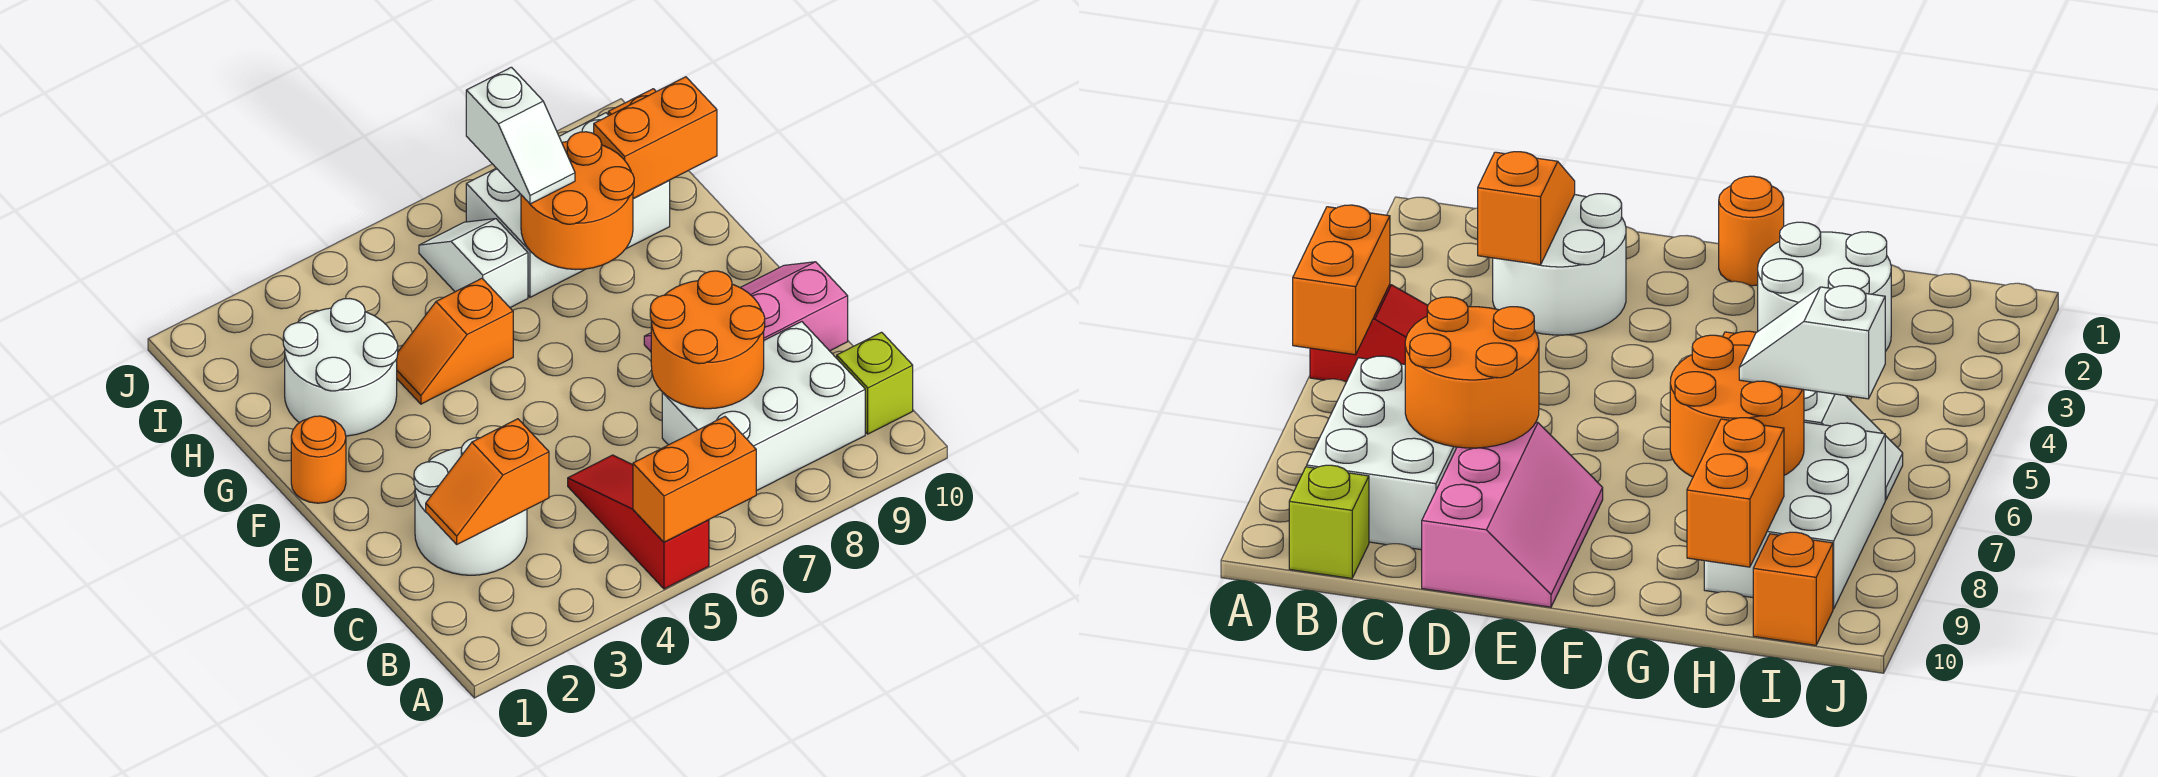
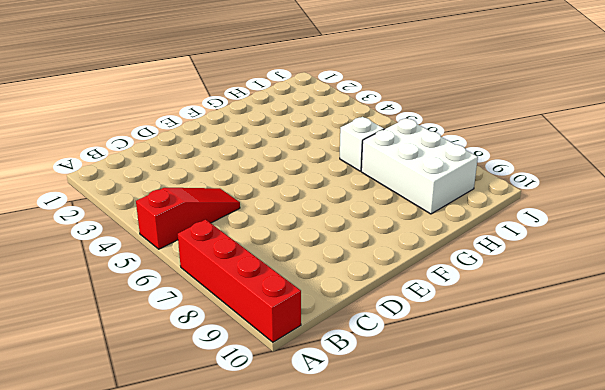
red brick A7:A10 level 1 -> none
none -> white brick B7:C9 level 1
none -> lime brick B10 level 1
none -> white round brick C2:D3 level 1

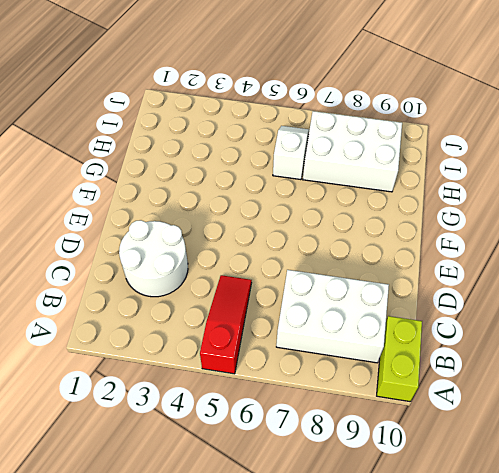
lime brick A10:B10 level 1 -> lime brick B10 level 1
none -> pink slope D8:E10 level 1 top D
none -> orange round brick F1 level 1
none -> white round brick G2:H3 level 1

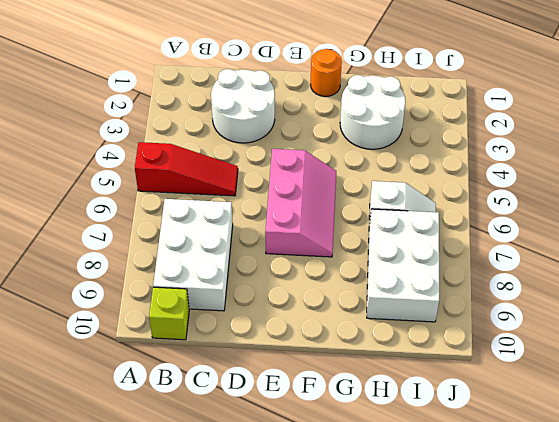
pink slope E5:F7 level 1 top E -> pink slope D8:E10 level 1 top D
none -> orange slope G4:G5 level 1 top 5
none -> orange brick I10 level 1
none -> orange brick A5:A6 level 2

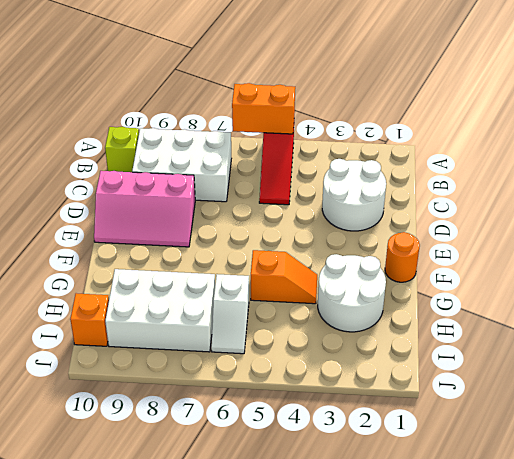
none -> orange slope C2:C3 level 2 top 3
none -> orange round brick C7:D8 level 2
none -> orange round brick G7:H8 level 2

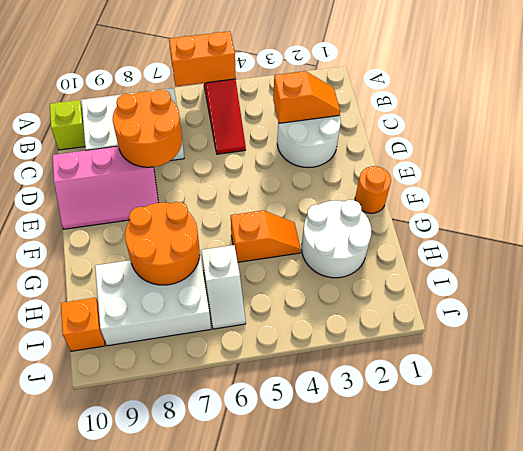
none -> orange brick H9:H10 level 2
none -> white slope H7:I7 level 3 top I

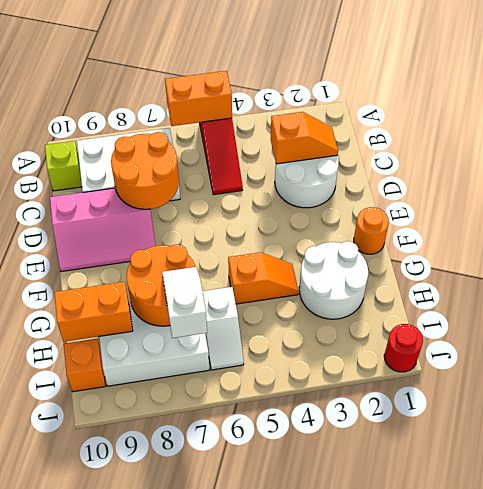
red round brick J1 level 1 -> none

